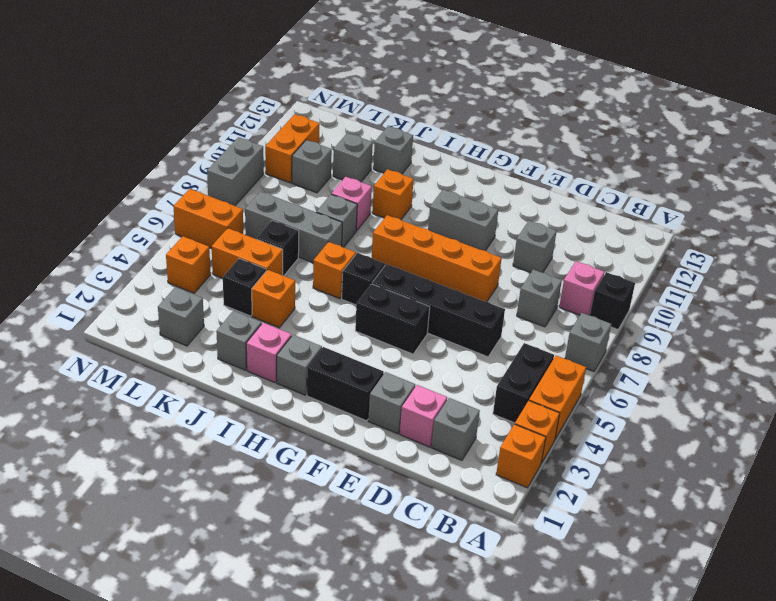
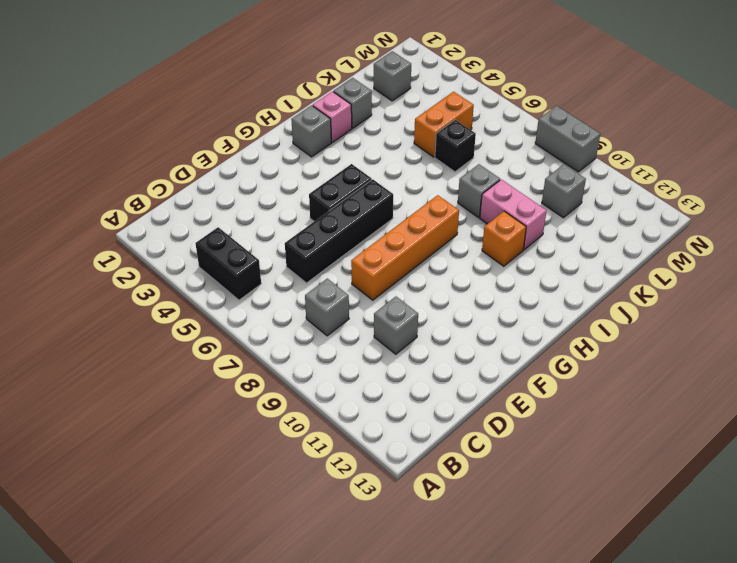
pink brick J9:J10 level 1 -> pink brick J9 level 1
none -> orange brick A2 level 1
none -> orange brick A3 level 1
none -> orange brick A4:A5 level 1
none -> grey brick A7 level 1

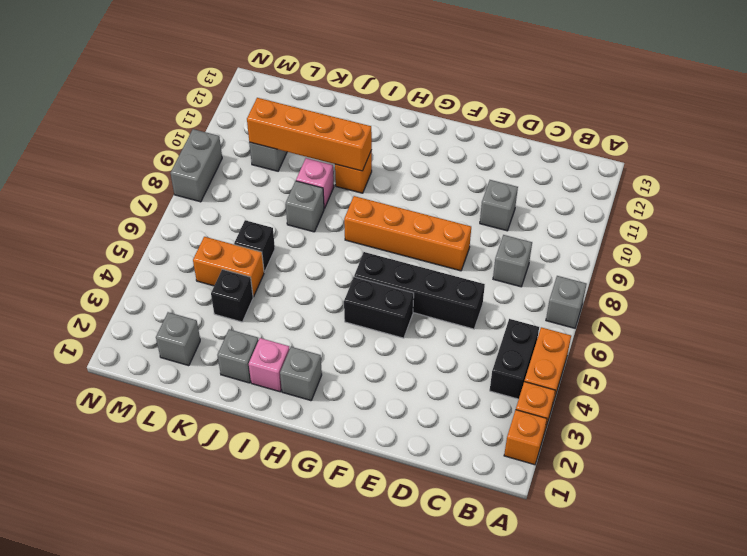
orange brick I10:L10 level 2 -> none
none -> black brick A9 level 1
none -> pink brick B9 level 1
none -> grey brick C2 level 1
none -> pink brick D2 level 1

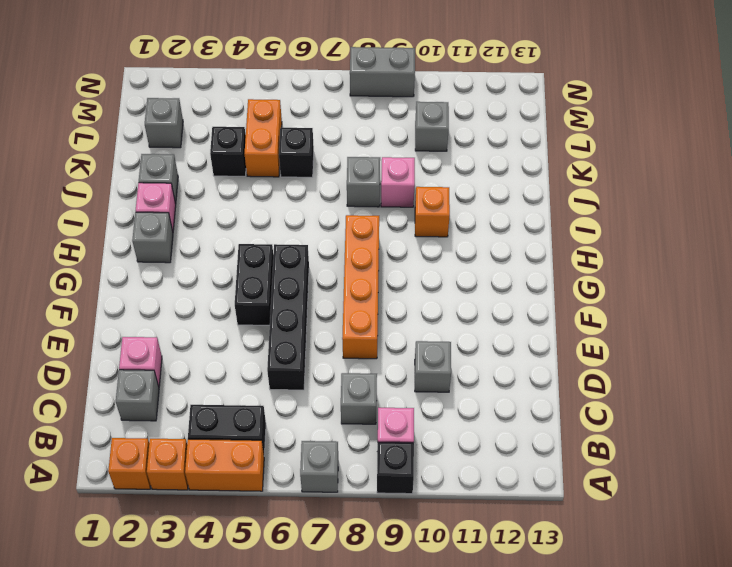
none -> grey brick E2 level 1
none -> black brick F2:G2 level 1
none -> grey brick F10:G10 level 1
none -> black brick H6 level 1

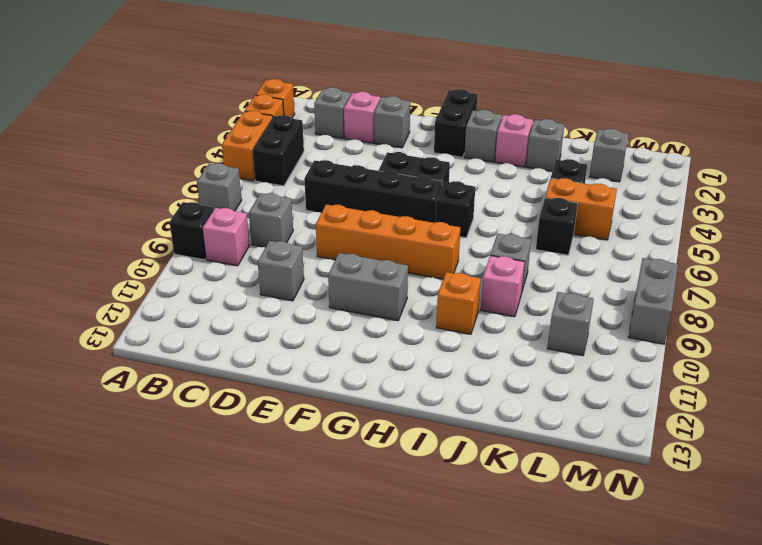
black brick G1:G2 level 1 -> black brick F2:G2 level 1
none -> orange brick I6 level 1
none -> orange brick J4 level 1
none -> grey brick J7:L7 level 1
none -> grey brick J12 level 1

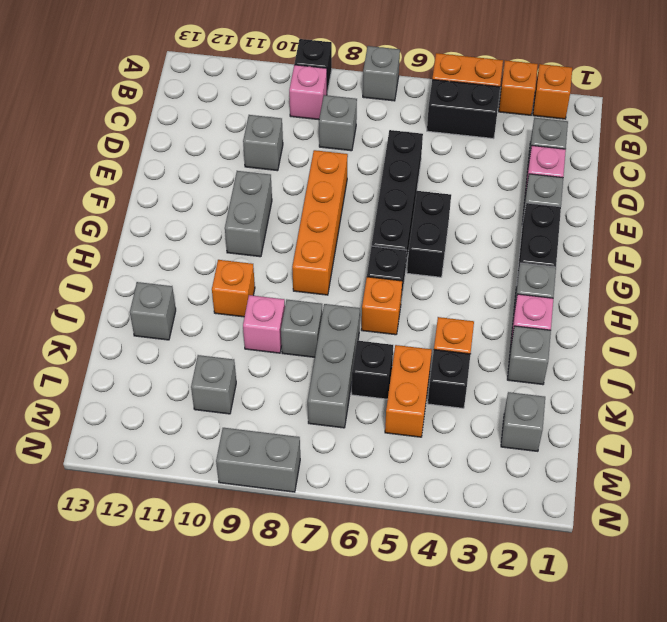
none -> grey brick K11 level 1
none -> orange brick M4 level 1
none -> orange brick M6:N6 level 1
none -> orange brick M10:M11 level 1

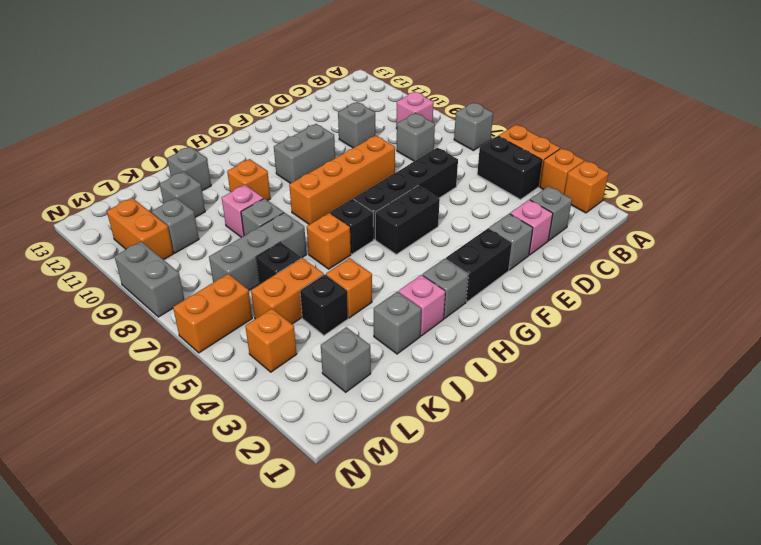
none -> black brick A9 level 1

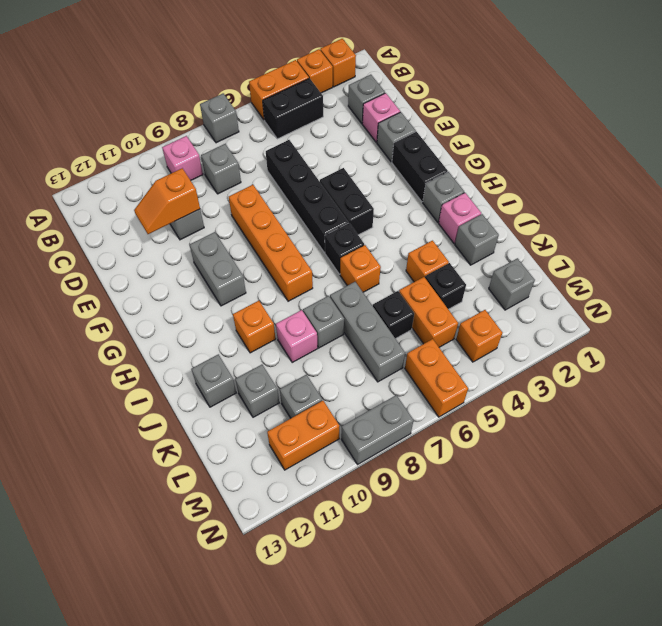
orange slope D10:D11 level 2 top 10 -> none
none -> black brick A9 level 1

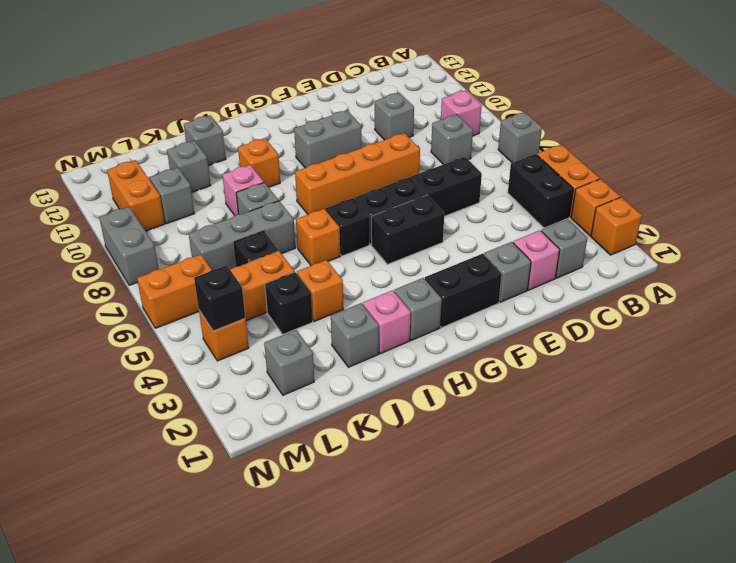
black brick M4 level 2 -> black brick A9 level 1

